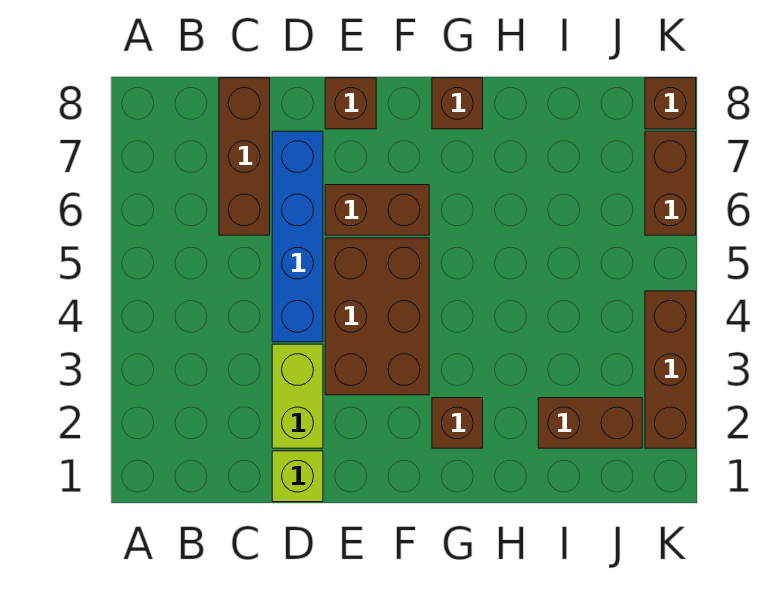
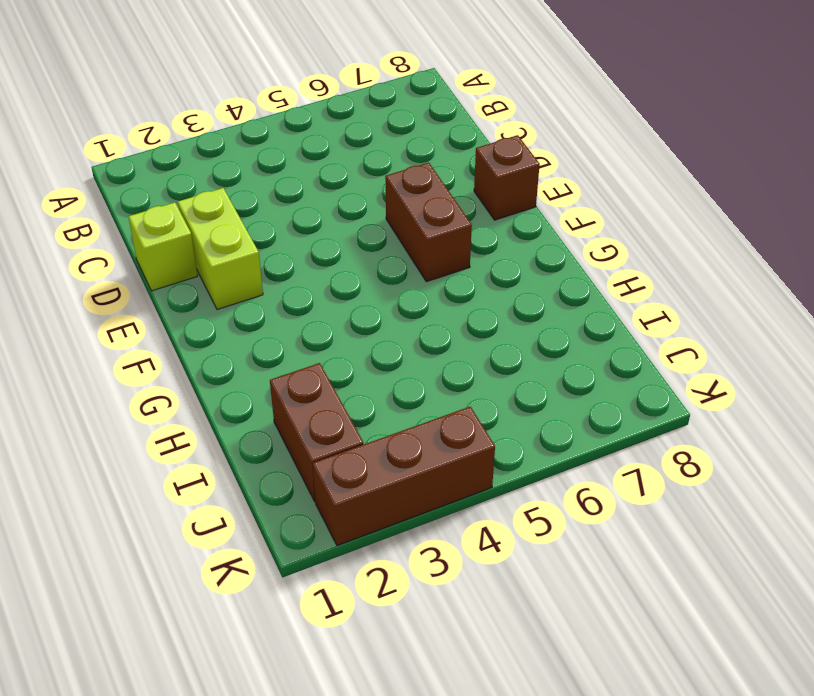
lime brick D2:E2 level 1 -> lime brick D2:D3 level 1
none -> brown brick C6:C8 level 1
none -> blue brick D4:D7 level 1
none -> brown brick E3:F5 level 1

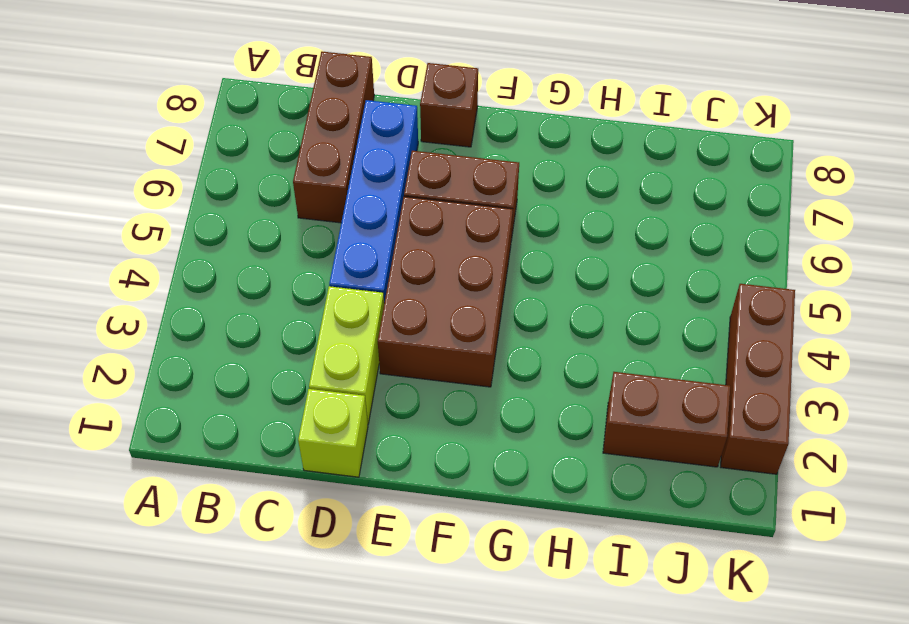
none -> brown brick G2 level 1
none -> brown brick G8 level 1
none -> brown brick K6:K7 level 1

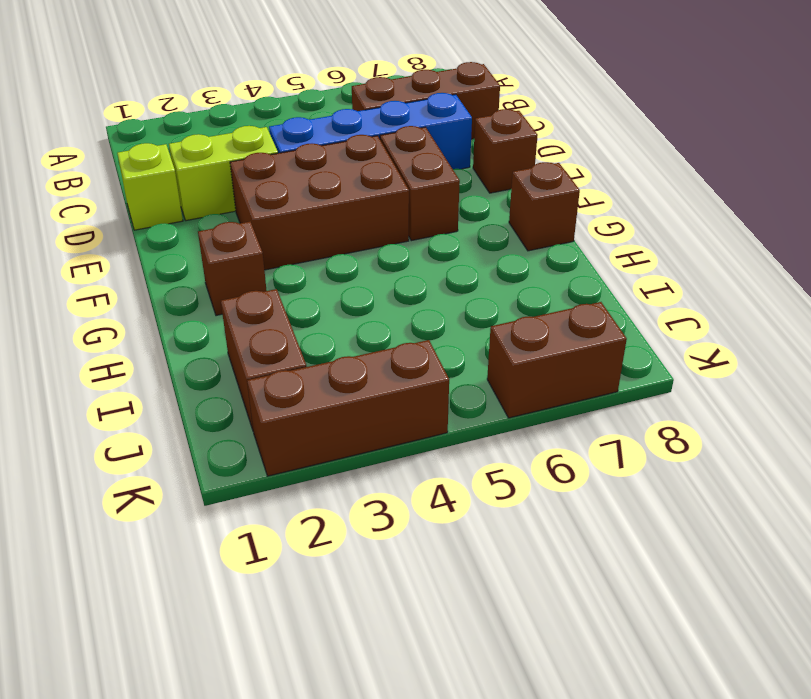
none -> brown brick K8 level 1

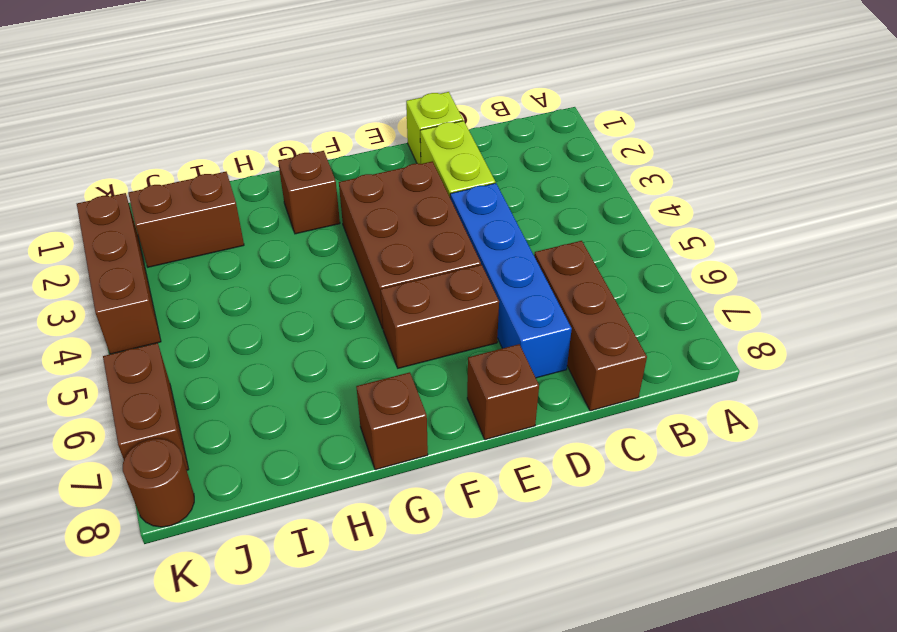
brown round brick K8 level 1 -> brown brick K8 level 1

